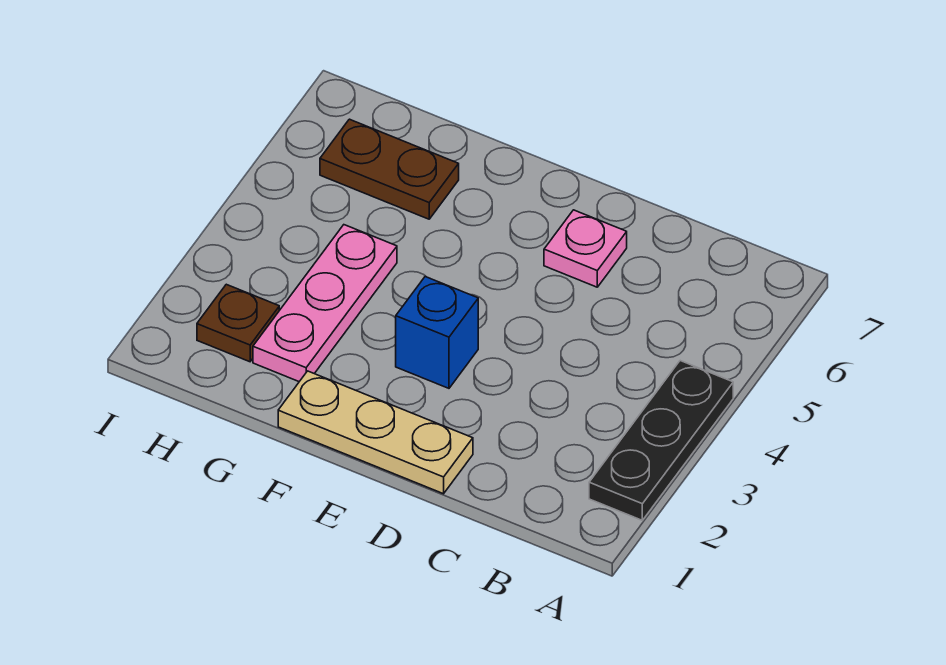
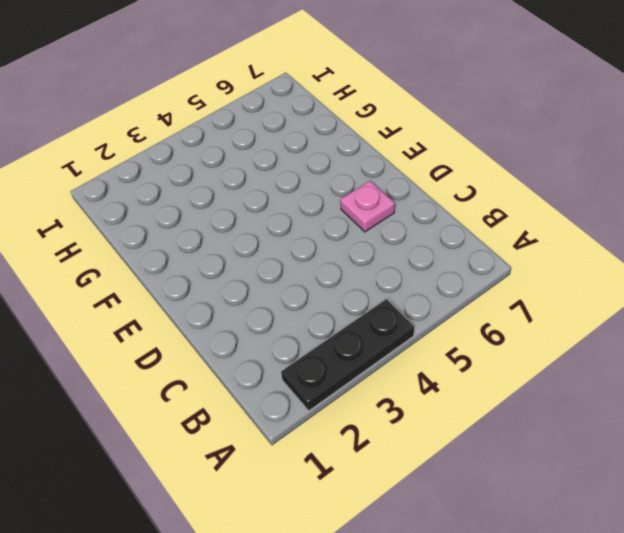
none -> tan plate D1:F1 level 1
none -> blue brick E3 level 1

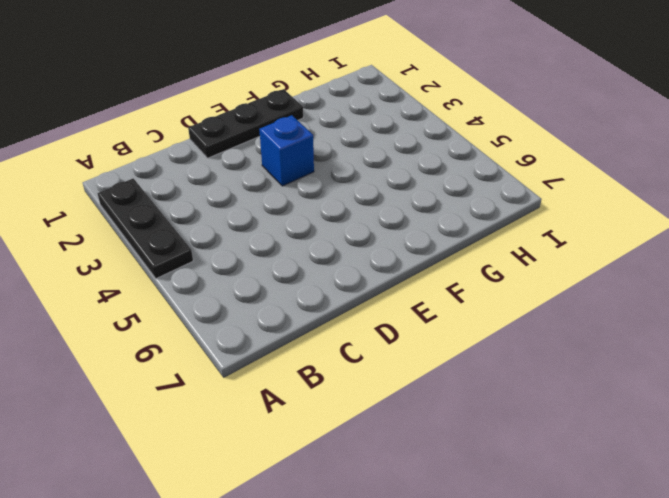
black plate D1:F1 level 1 -> tan plate D1:F1 level 1
none -> pink plate D6 level 1
none -> pink plate G2:G4 level 1

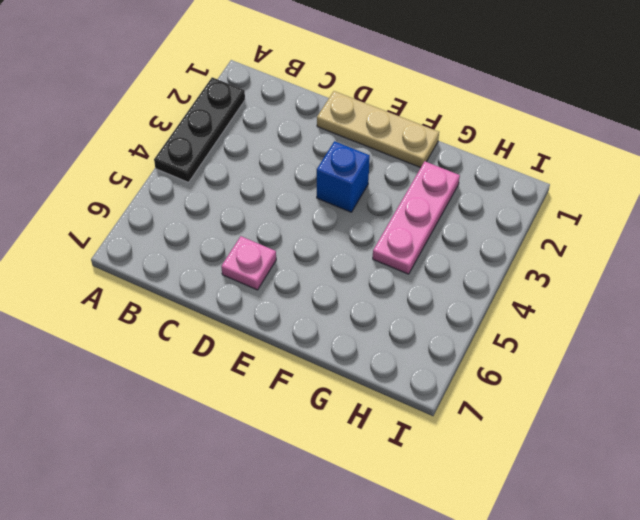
none -> brown plate G6:H6 level 1
none -> brown plate H2 level 1

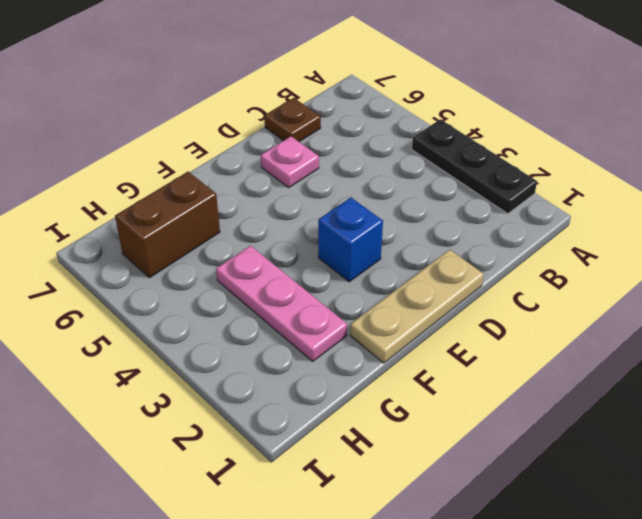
brown plate C7 level 1 -> brown plate H2 level 1
brown brick G6:H6 level 1 -> brown plate G6:H6 level 1

